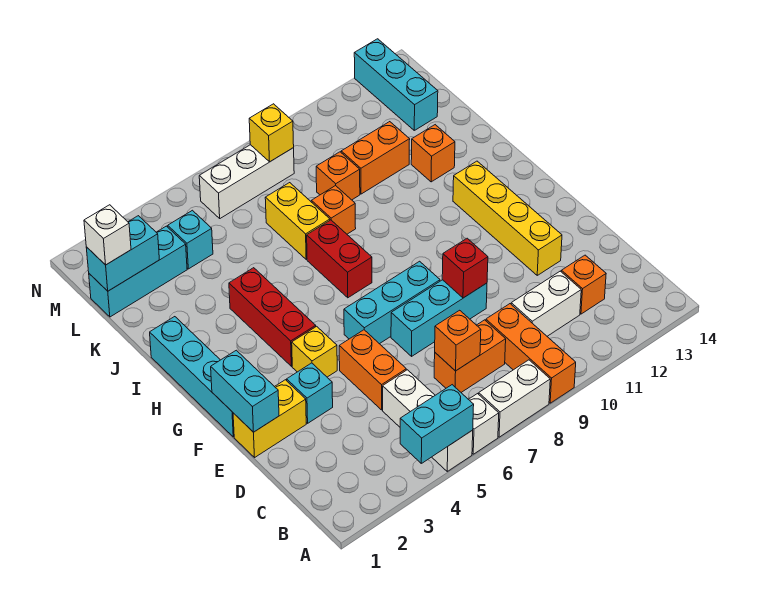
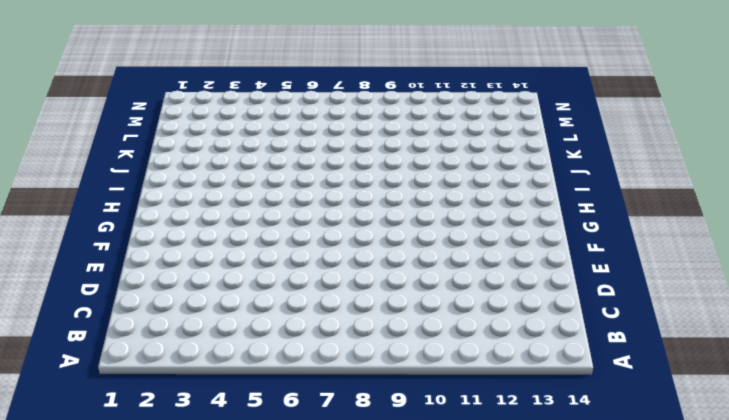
none -> white brick A5:C5 level 1
none -> white brick A6 level 1
none -> white brick A7:A8 level 1
none -> orange brick A9:C9 level 1

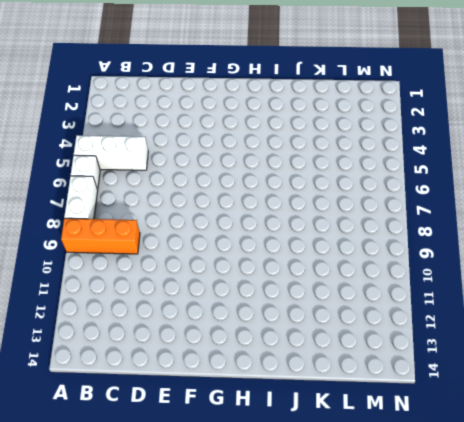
none -> orange brick C7:C8 level 1
none -> white brick C10:C11 level 1
none -> orange brick C12 level 1
none -> orange brick D5:E5 level 1

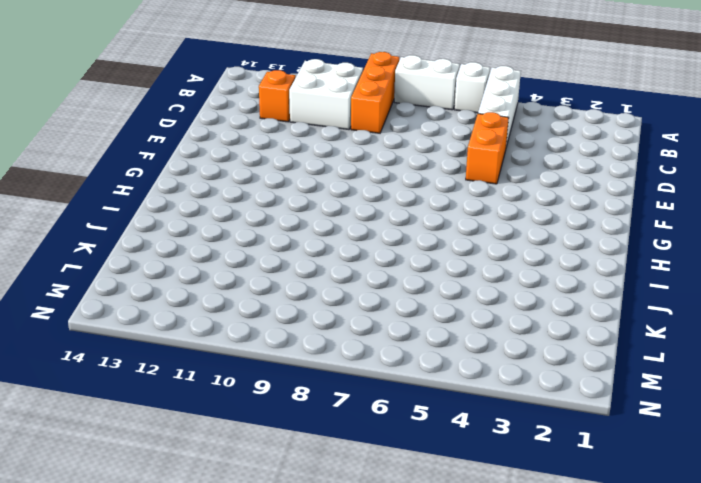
white brick B10:C11 level 1 -> white brick C10:C11 level 1
none -> orange brick C7:C8 level 1
none -> yellow brick E1:E2 level 1
none -> cyan brick E3 level 1
none -> cyan brick E7:E9 level 1

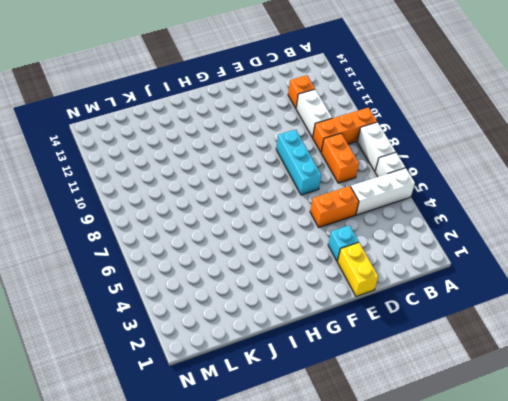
none -> yellow brick E12:H12 level 1
none -> cyan brick F1:I1 level 1
none -> yellow brick F4 level 1
none -> cyan brick F6:F8 level 1

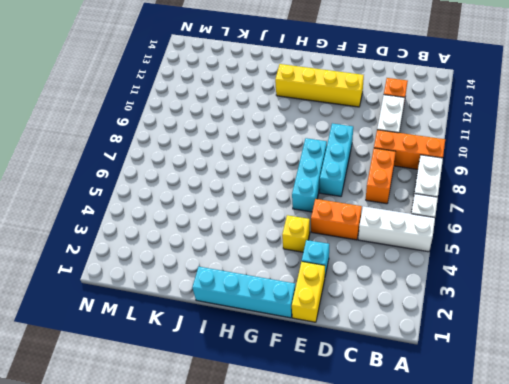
none -> red brick G4:I4 level 1
none -> red brick H7:I7 level 1
none -> yellow brick J7:K7 level 1
none -> orange brick J8 level 1

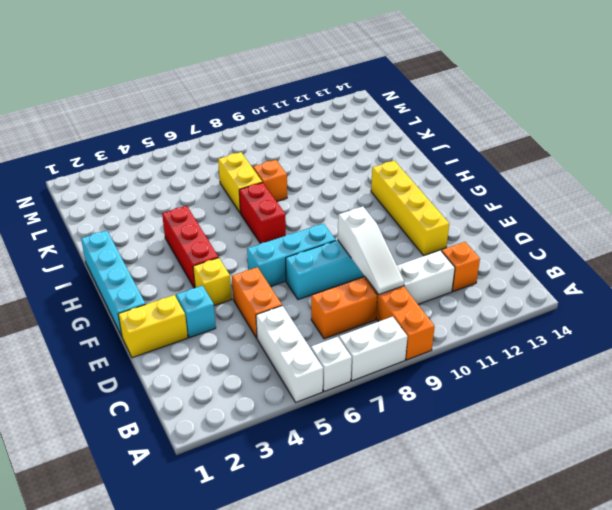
white slope C9:E9 level 2 top E -> red brick E9 level 2
none -> orange brick J12 level 1
none -> orange brick K9 level 1
none -> orange brick K10:K11 level 1
none -> cyan brick L1:L3 level 1

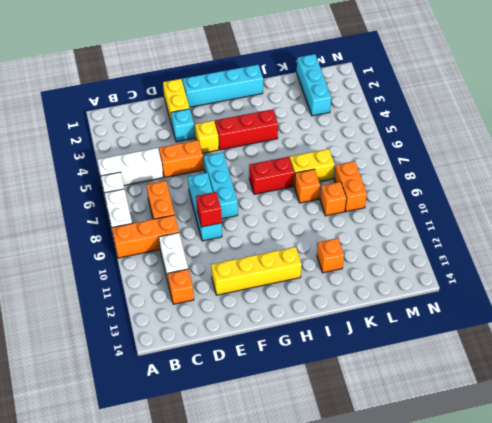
orange brick L8:L9 level 1 -> orange brick K10:K11 level 1
none -> cyan brick L4 level 1
none -> cyan brick L13:N13 level 1
none -> white brick M6:M8 level 1
none -> cyan brick A4:A5 level 2

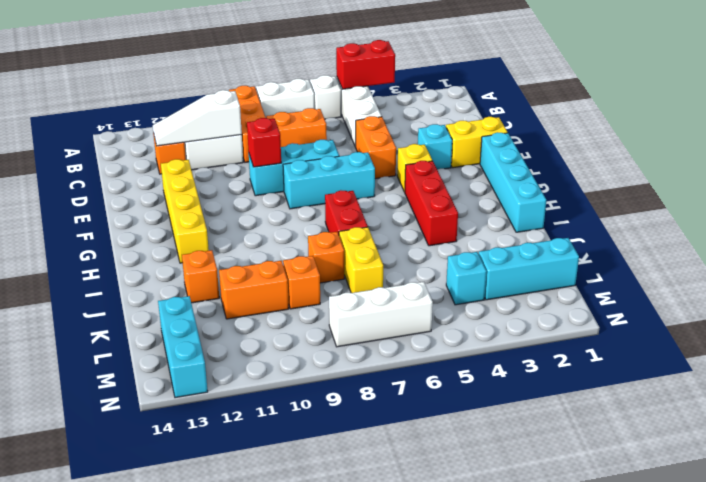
red brick A4:A5 level 2 -> cyan brick A4:A5 level 2
white slope C10:C12 level 2 top 10 -> none
none -> orange brick C7 level 2
none -> cyan brick E1:F1 level 2
none -> cyan brick L1:L2 level 2
none -> yellow brick M8 level 2

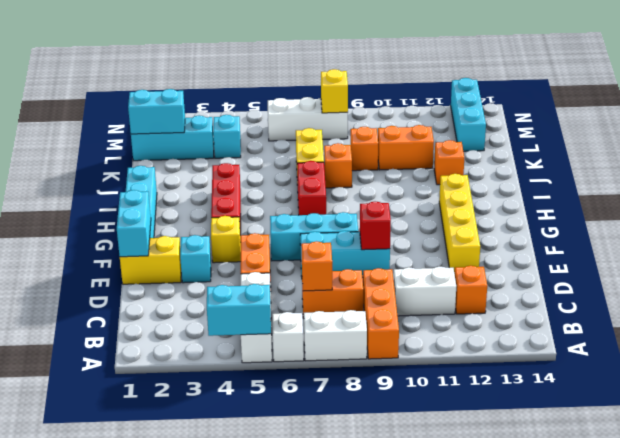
none -> white brick L1 level 3

